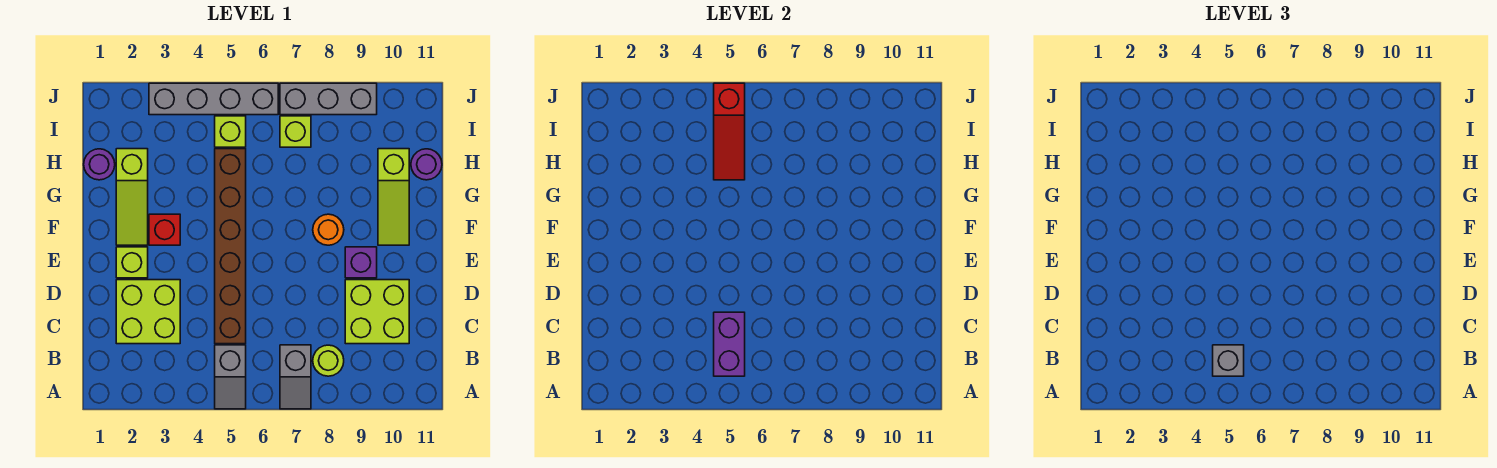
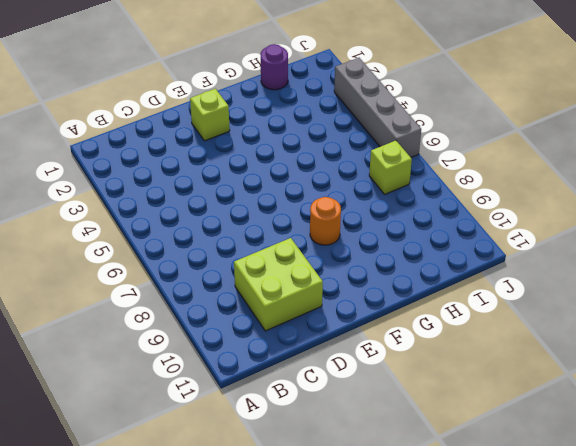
none -> grey slope A5:B5 level 1 top B
none -> grey slope A7:B7 level 1 top B
none -> lime round brick B8 level 1

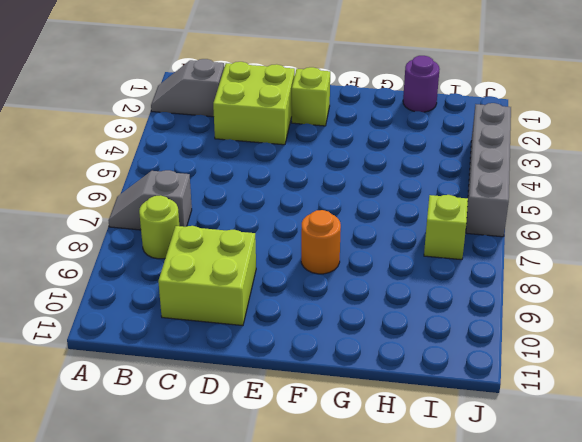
grey slope A2:B2 level 1 top B -> grey slope A5:B5 level 1 top B
none -> brown brick C5:H5 level 1
none -> purple brick E9 level 1
none -> lime slope F2:H2 level 1 top H

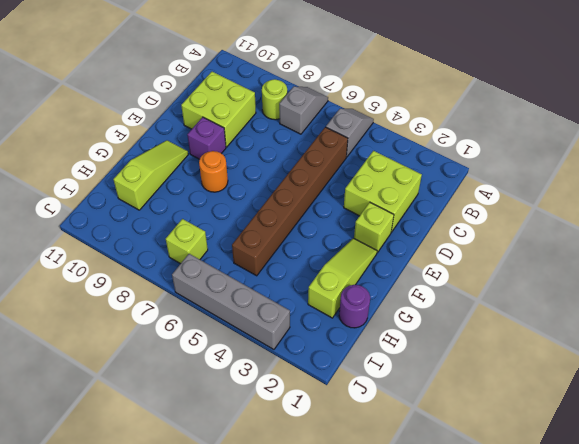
none -> red brick F3 level 1
none -> purple round brick H11 level 1
none -> lime brick I5 level 1

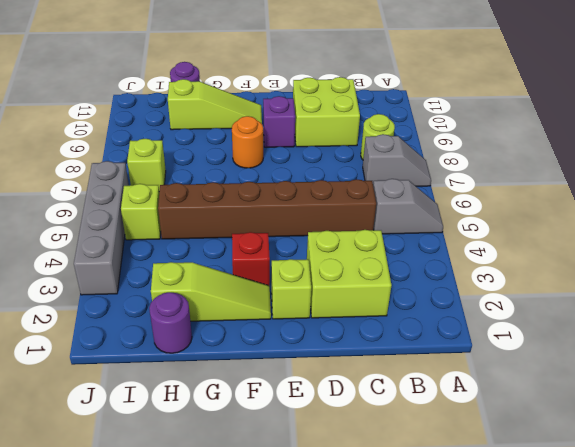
none -> grey brick J7:J9 level 1
none -> purple brick B5:C5 level 2
none -> red slope H5:J5 level 2 top J

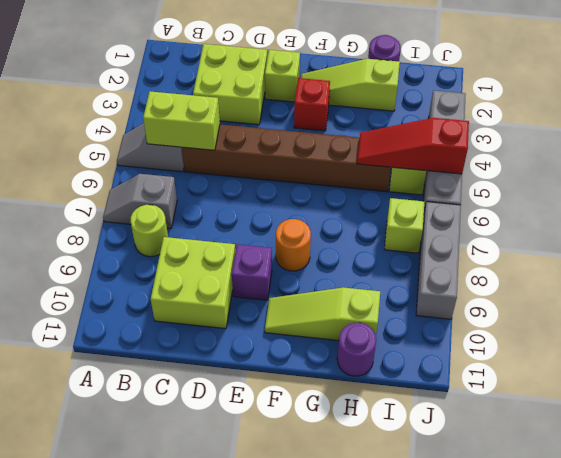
lime brick B5:C5 level 2 -> purple brick B5:C5 level 2
none -> grey brick B5 level 3

